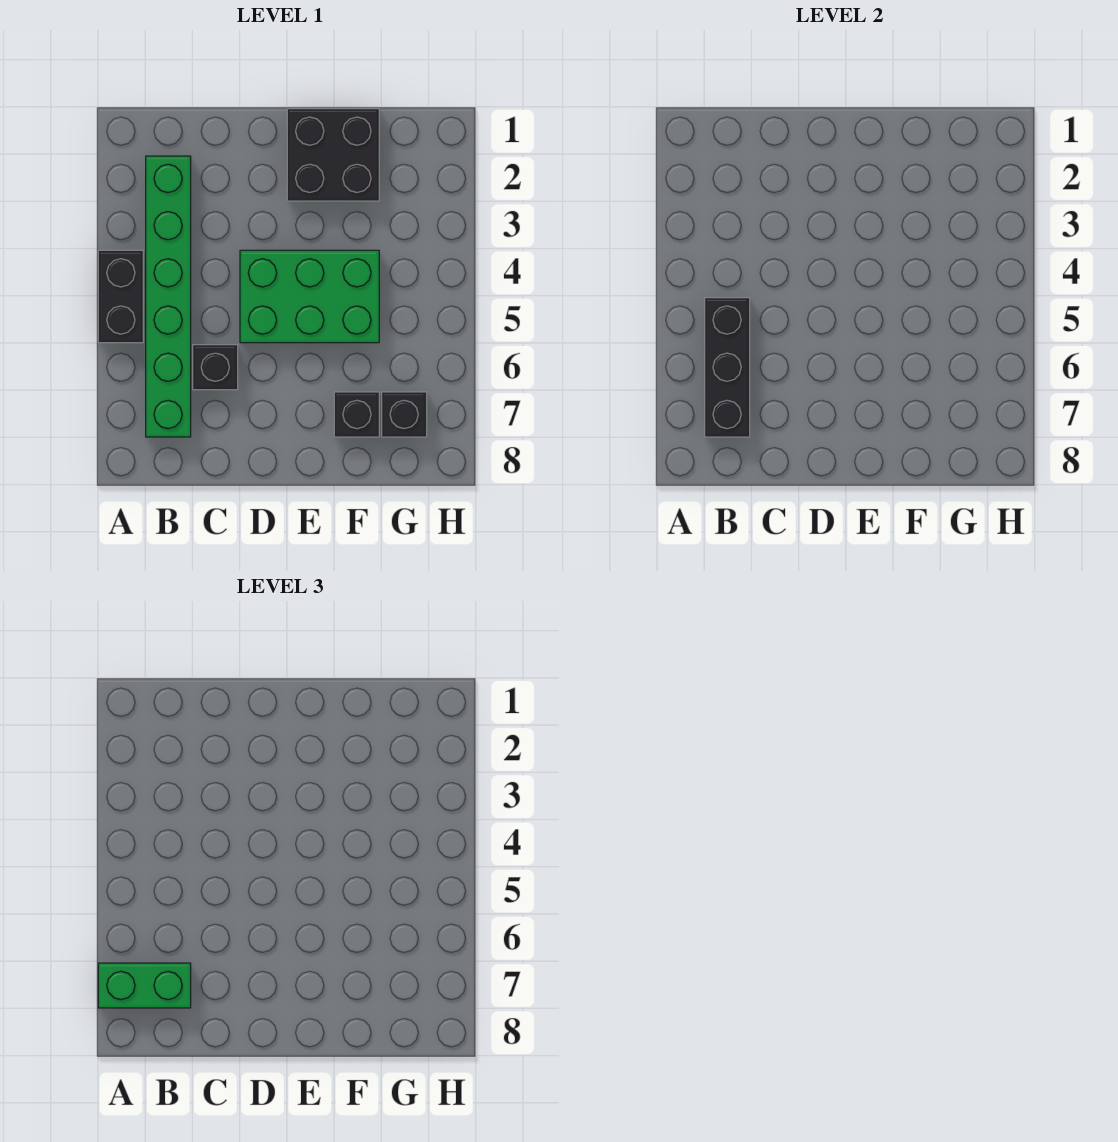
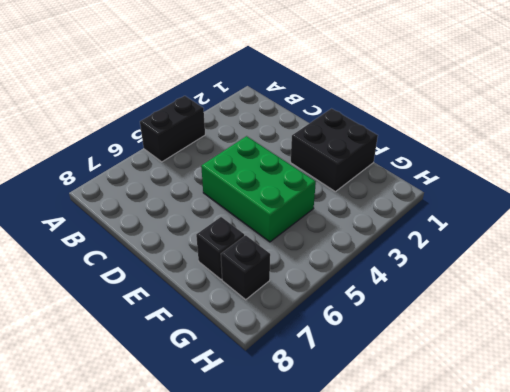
none -> green brick B2:B7 level 1
none -> black brick C6 level 1

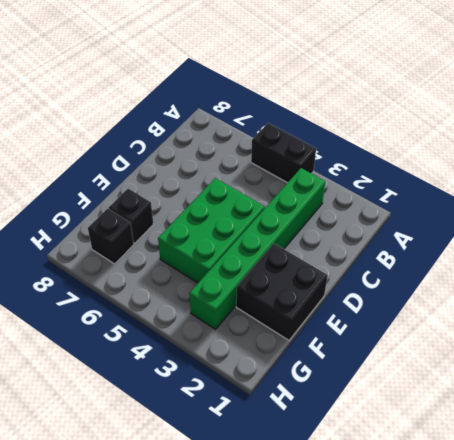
green brick B3:G3 level 1 -> green brick B2:B7 level 1
none -> black brick C6 level 1
none -> black brick B5:B7 level 2

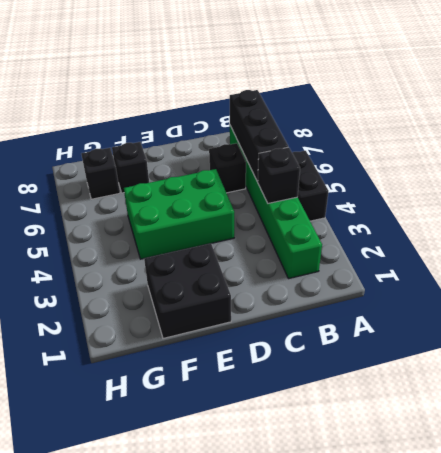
black brick B4 level 2 -> none
none -> green brick A7:B7 level 3

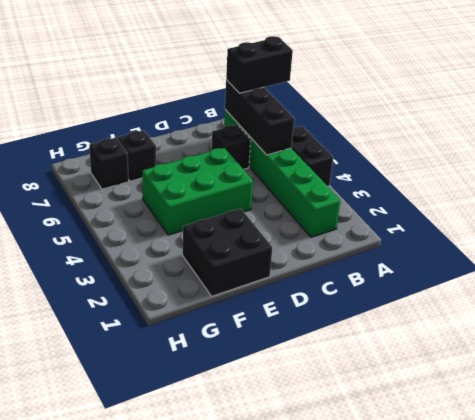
black brick A7:B7 level 3 -> green brick A7:B7 level 3

